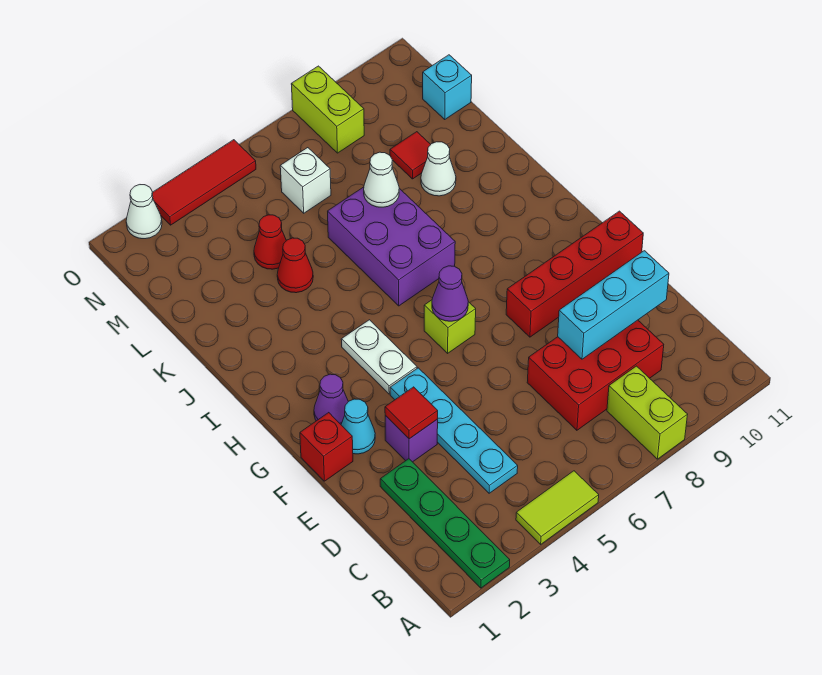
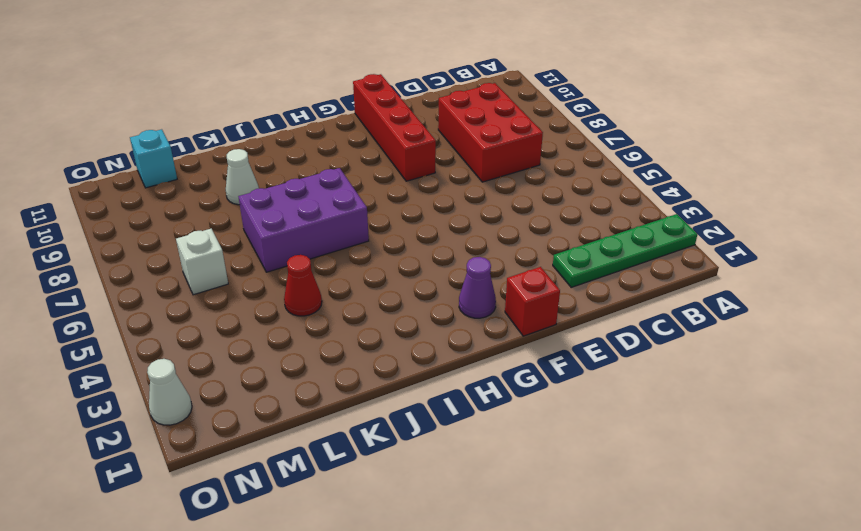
none -> lime tile A4:A5 level 1
none -> lime brick A8:B8 level 1
none -> cyan plate C4:F4 level 1

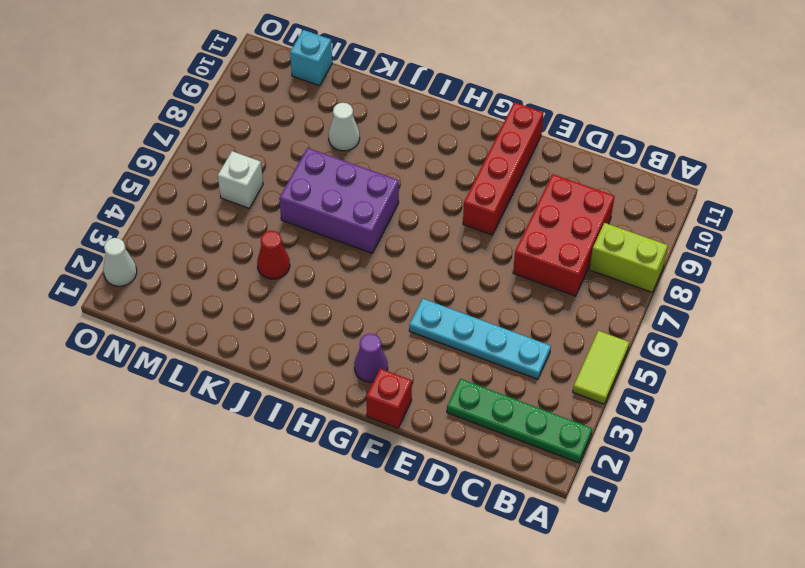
none -> purple brick E3 level 1
none -> cyan cone F2 level 1
none -> white plate G4:H4 level 1

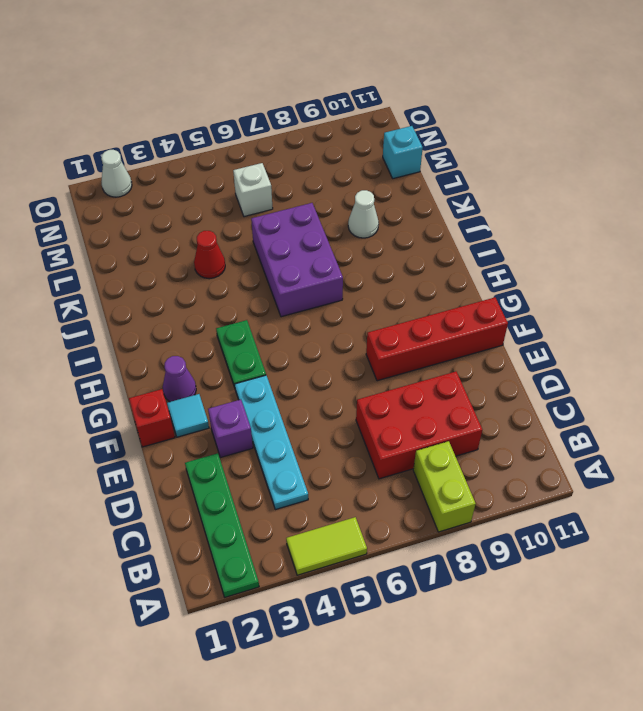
cyan tile F2 level 1 -> cyan cone F2 level 1
green plate G4:H4 level 1 -> white plate G4:H4 level 1
none -> lime brick G6 level 1
none -> red cone L4 level 1
none -> red tile L9 level 1

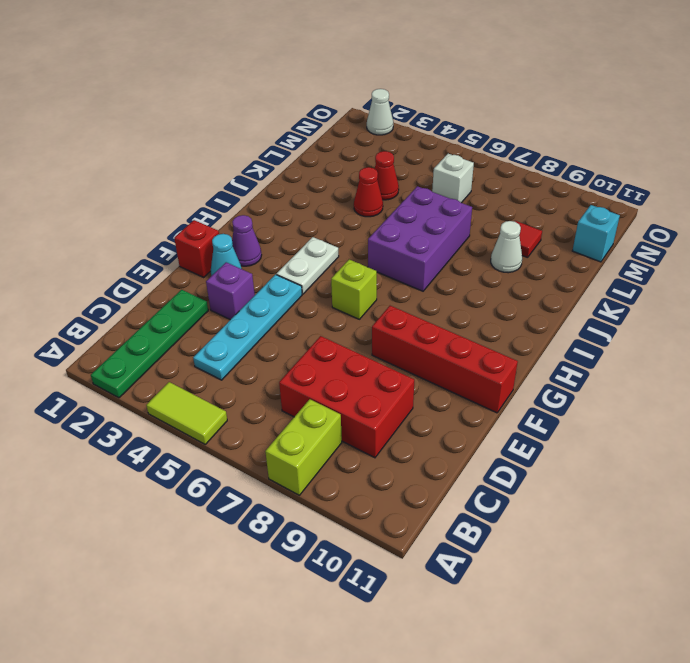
none -> lime brick N8:O8 level 1
none -> red tile O3:O5 level 1
none -> cyan brick D8:D10 level 2

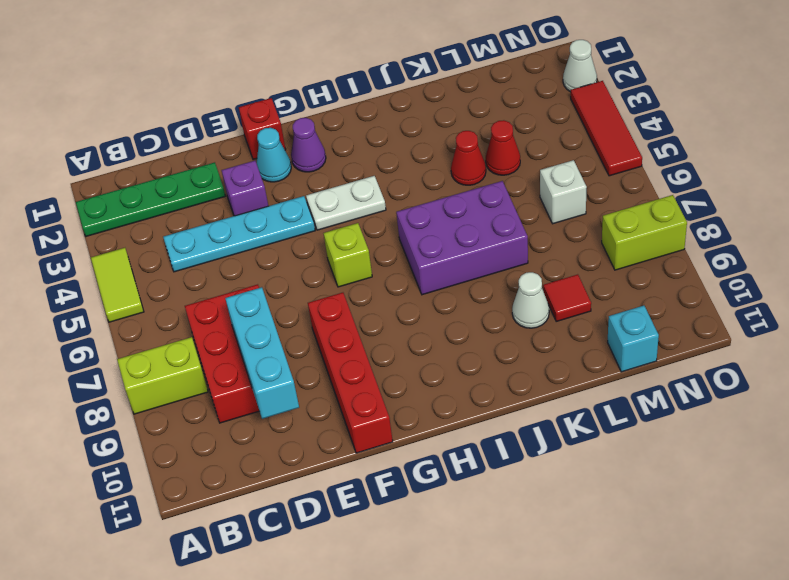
none -> red tile E3 level 2
none -> purple cone G6 level 2
none -> white cone K7 level 2

